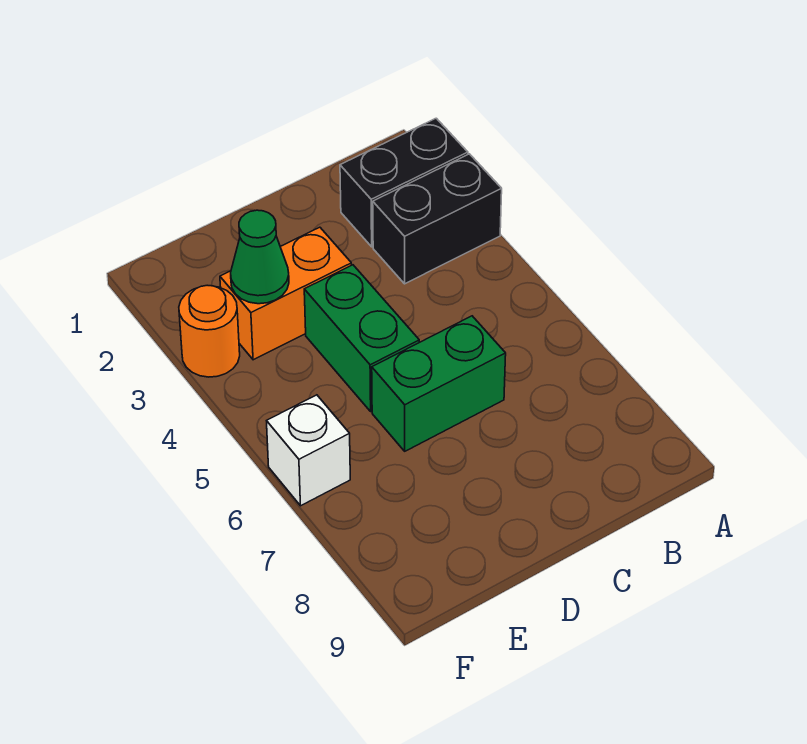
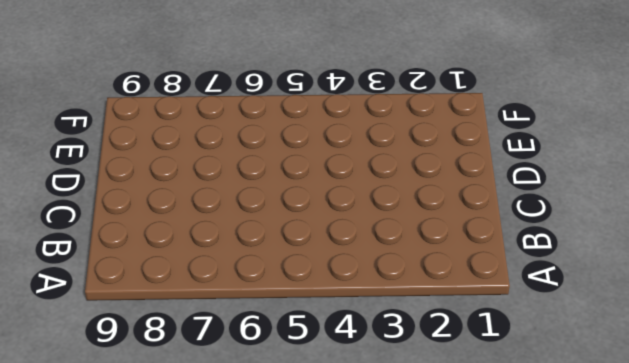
none -> black brick A2:B2 level 1
none -> black brick A3:B3 level 1

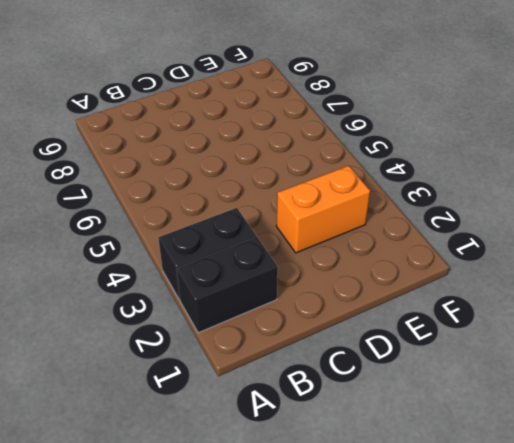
none -> green brick C6:D6 level 1
none -> green brick D4:D5 level 1

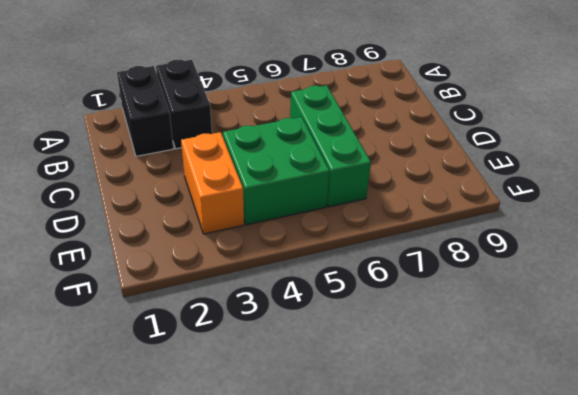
green brick C6:E6 level 1 -> green brick C6:D6 level 1
green brick D4:E5 level 1 -> green brick D4:D5 level 1
none -> orange round brick F3 level 1
none -> white brick F6 level 1

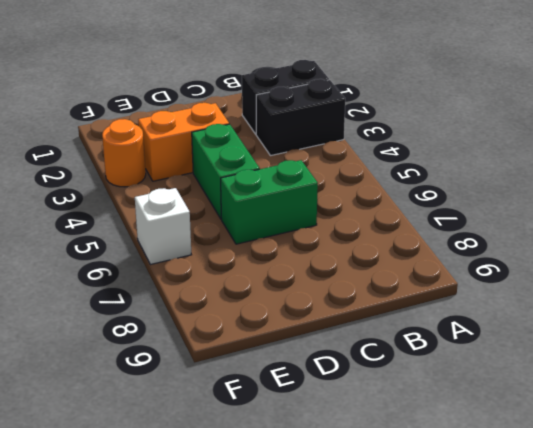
none -> green cone E3 level 2

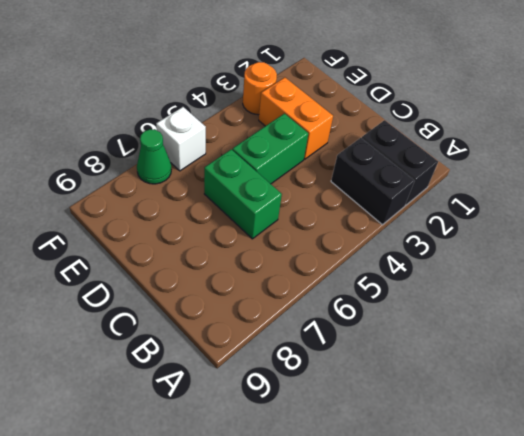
green cone F7 level 1 -> green cone E3 level 2

